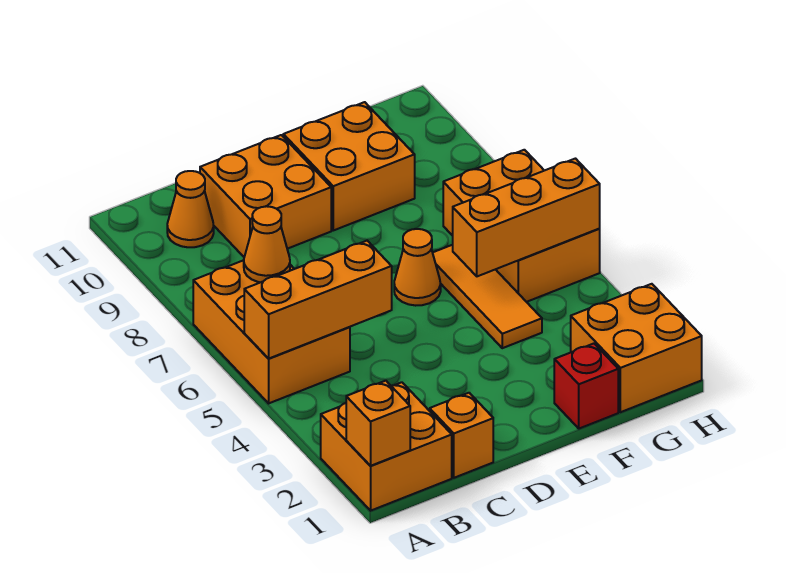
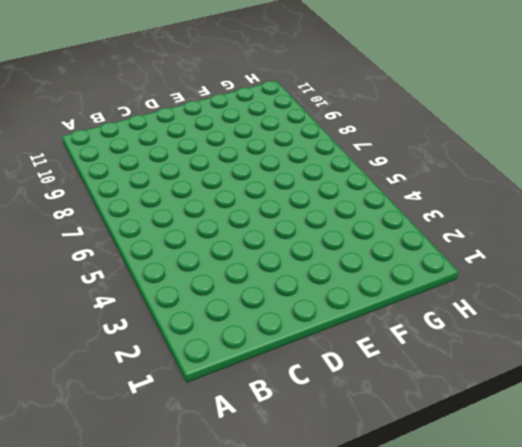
none -> orange brick A1:B2 level 1
none -> orange brick A5:B7 level 1
none -> orange cone B10 level 1

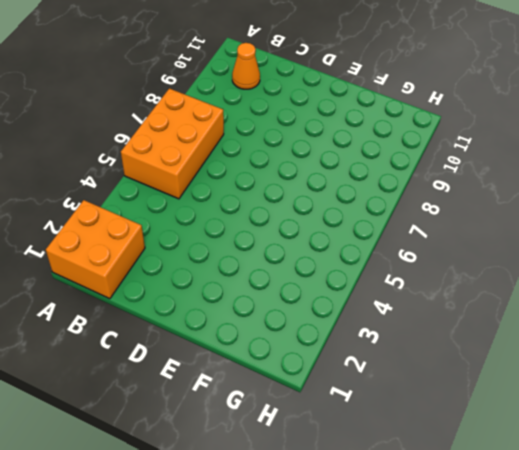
none -> orange brick C1 level 1
none -> orange brick C9:D10 level 1
none -> orange cone E6 level 1

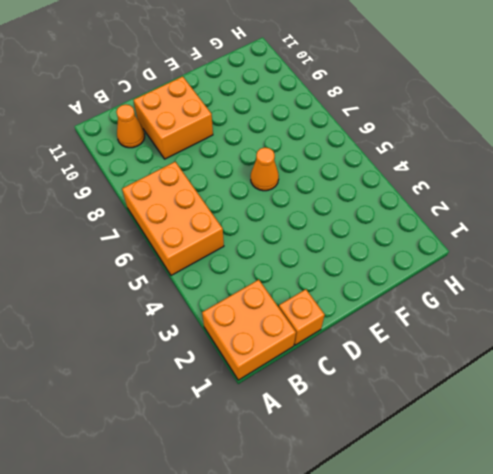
none -> orange brick E9:F10 level 1
none -> red brick F1 level 1
none -> orange tile F4:F6 level 1

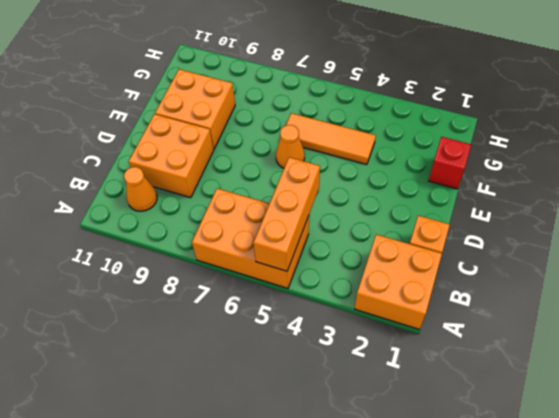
none -> orange brick G1:H2 level 1
none -> orange brick G5:H7 level 1
none -> orange brick A1 level 2

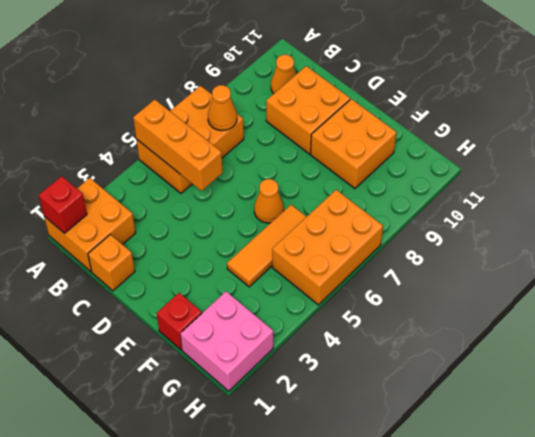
red brick A1 level 2 -> orange brick A1 level 2
pink brick G1:H2 level 1 -> orange brick G1:H2 level 1
none -> orange brick F5:H5 level 2

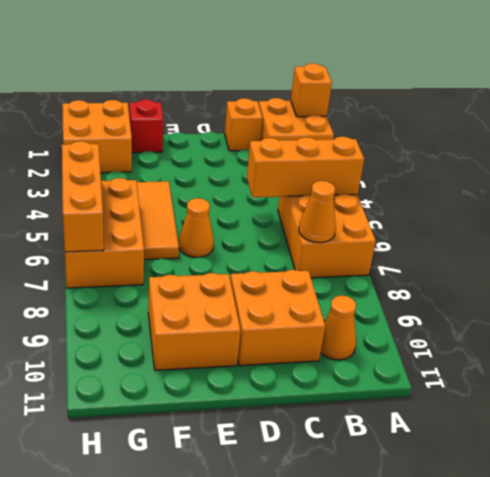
orange brick H5:H7 level 2 -> orange brick F5:H5 level 2

